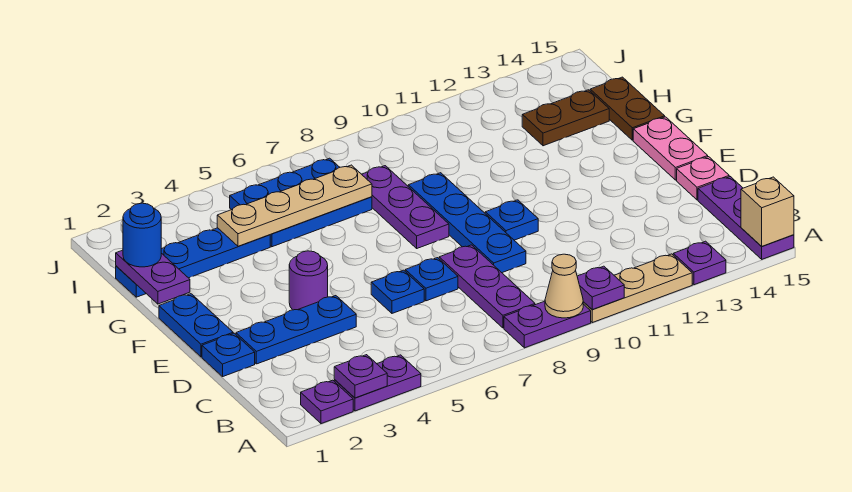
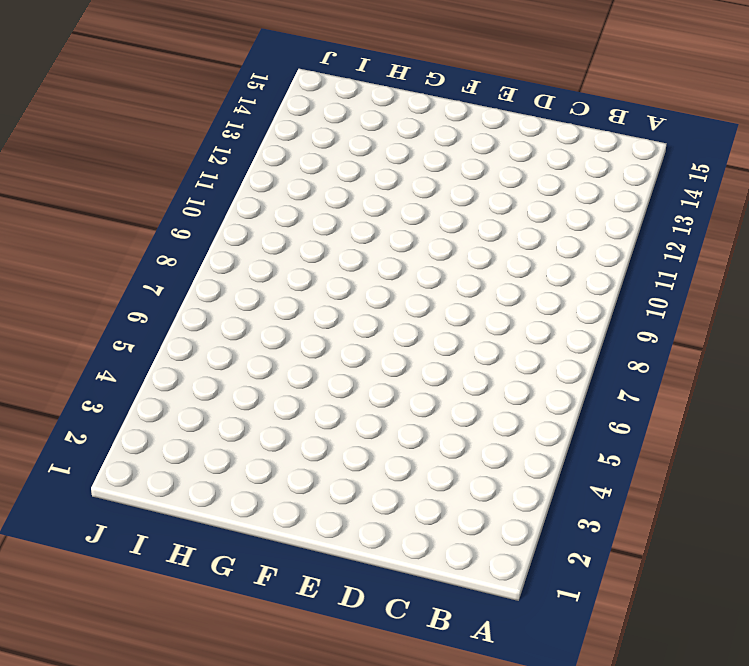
none -> purple plate A2 level 1
none -> purple plate A3:A4 level 1
none -> purple plate A8:A9 level 1

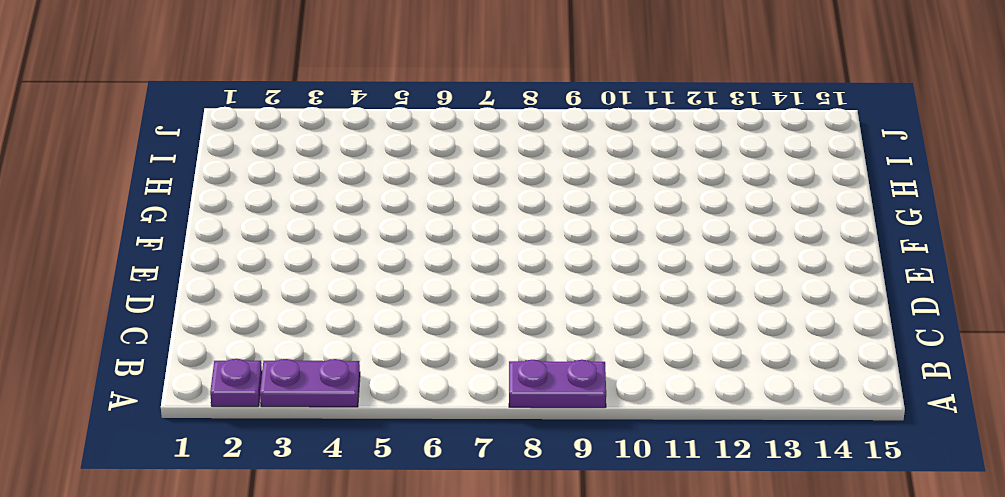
none -> tan plate A10:A12 level 1
none -> purple plate A13 level 1
none -> purple plate A15:C15 level 1

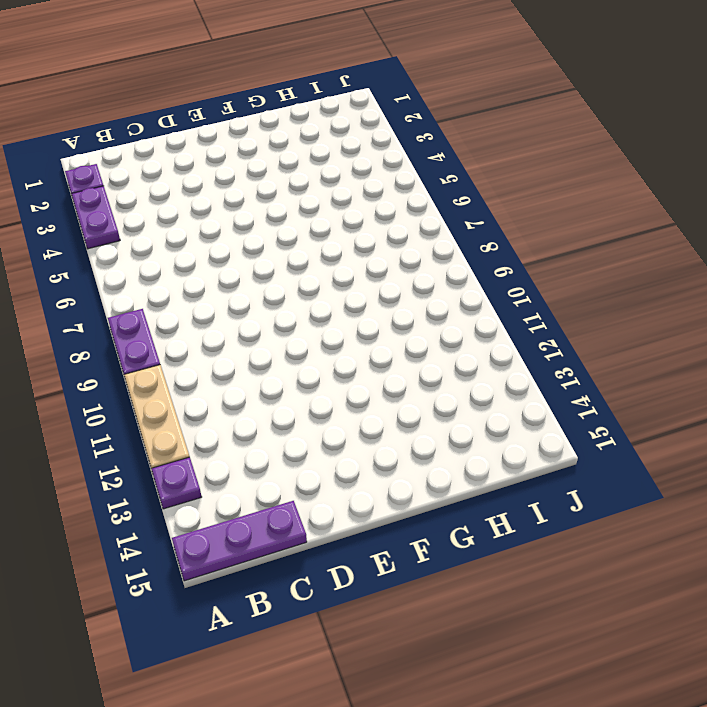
none -> purple plate B8:D8 level 1
none -> blue plate D1 level 1
none -> blue plate D2:D4 level 1

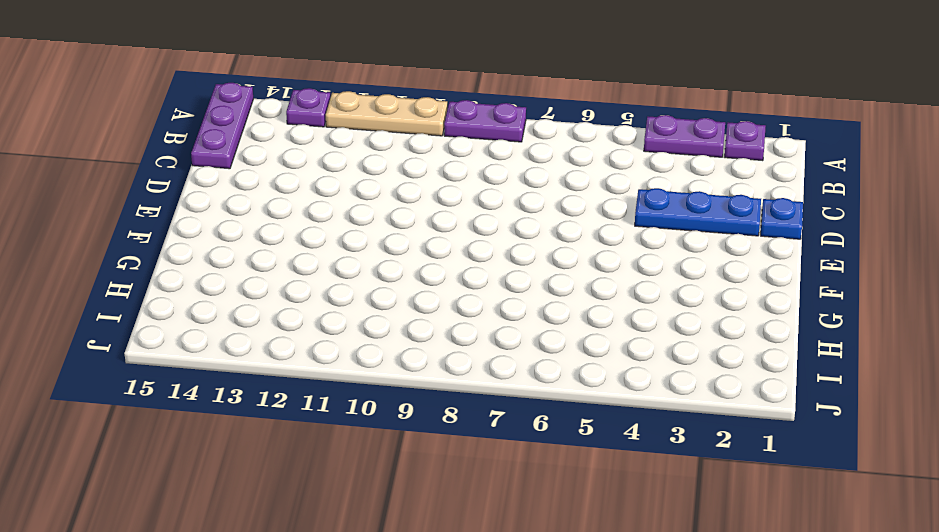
none -> purple plate B8:D8 level 1
none -> blue plate D6 level 1
none -> blue plate D7 level 1

